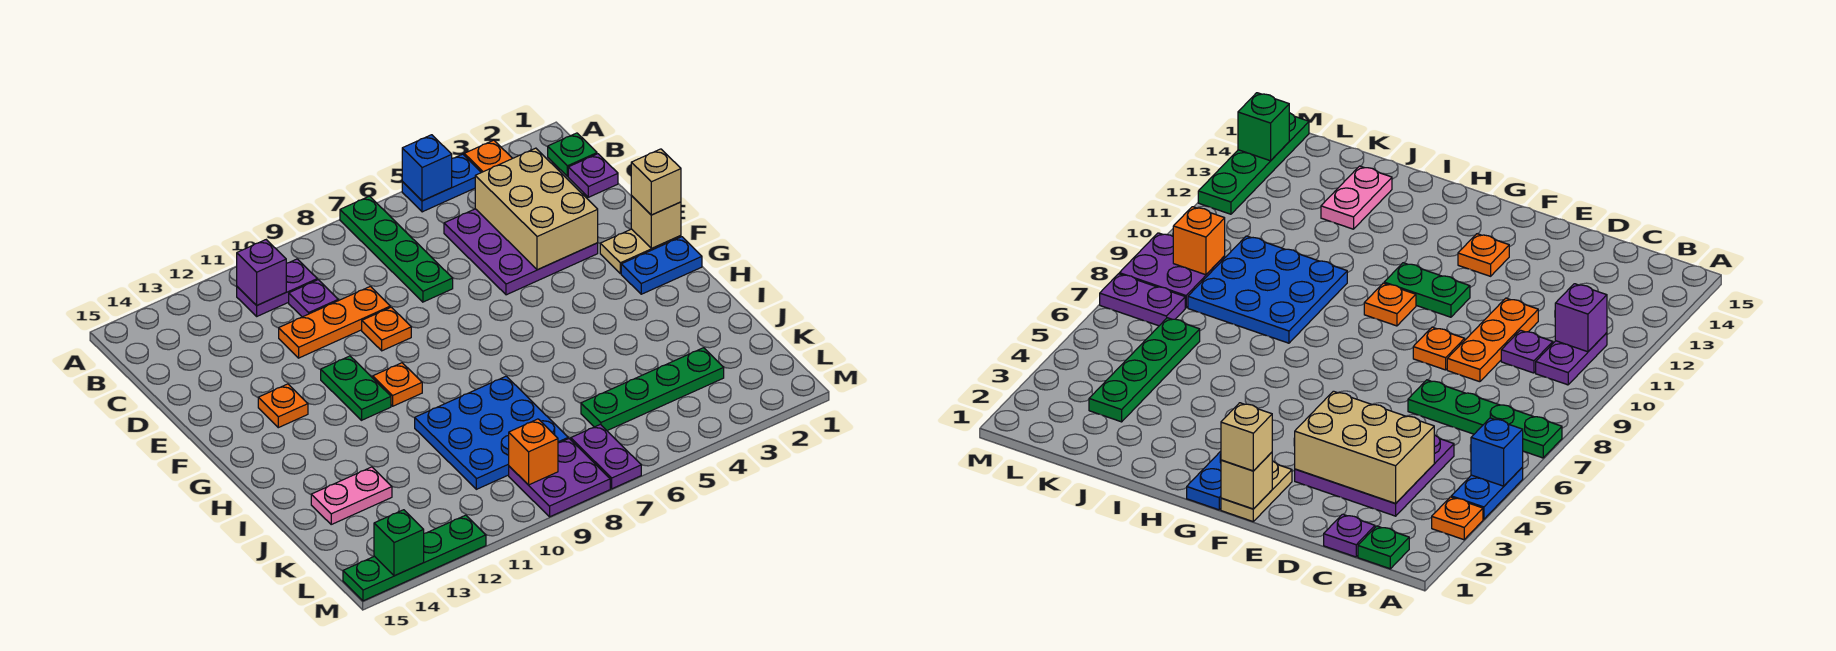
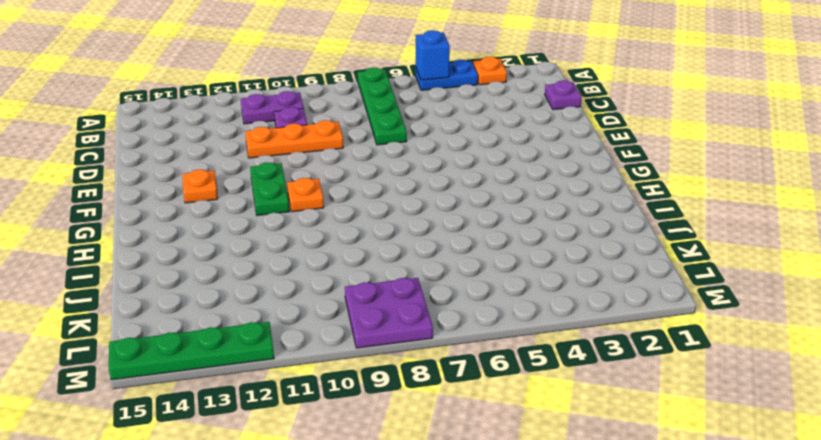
none -> green plate B1 level 1
none -> purple plate C3:E5 level 1
none -> orange plate E9 level 1

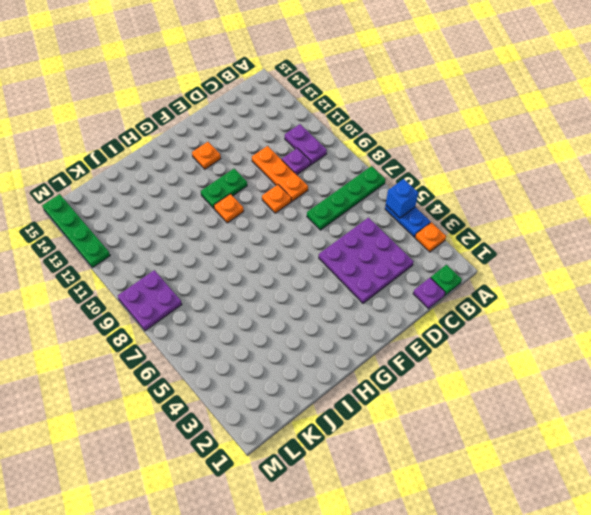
none -> tan plate F1:F2 level 1
none -> blue plate G1:G2 level 1
none -> blue plate I8:K10 level 1

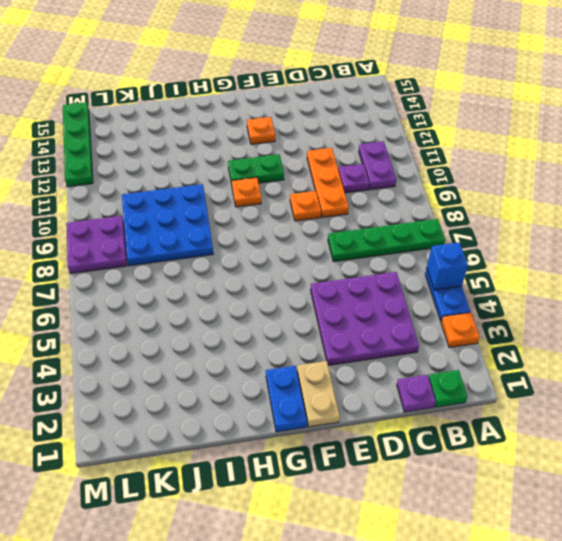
none -> pink plate J13:J14 level 1
none -> green plate K3:K6 level 1
none -> purple plate L7:M7 level 1

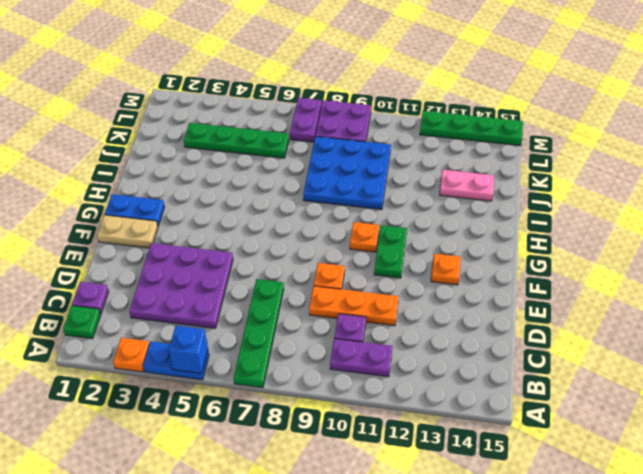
none -> purple brick B11 level 2
none -> tan brick C3:E4 level 2
none -> tan brick F1 level 2

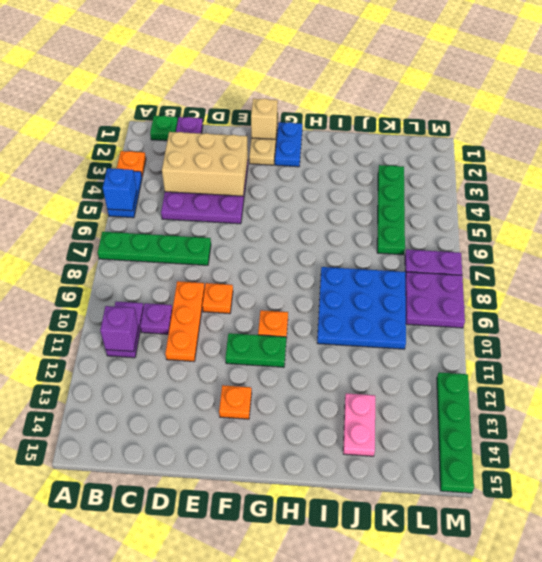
none -> orange brick L9 level 2
none -> green brick M14 level 2
none -> tan brick F1 level 3

